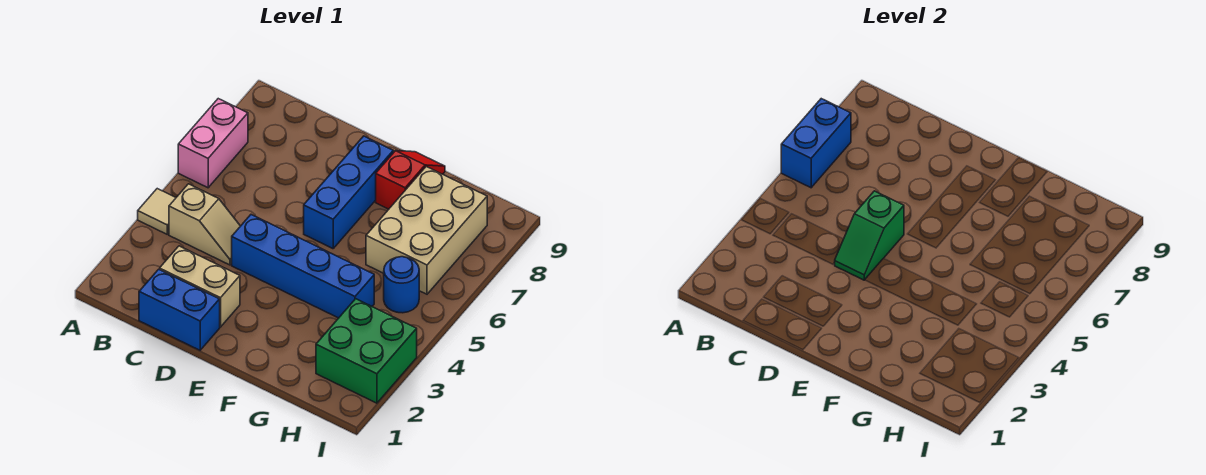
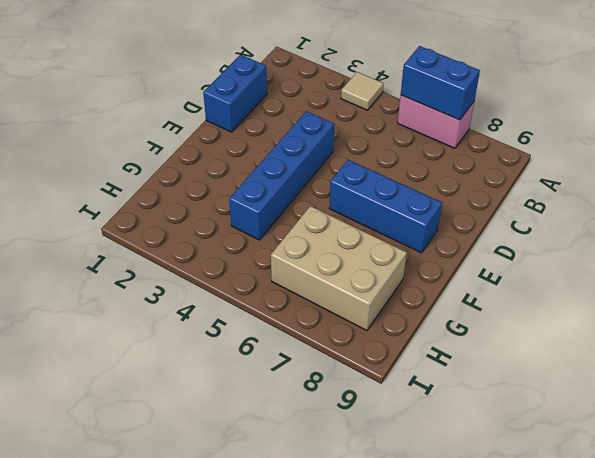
none -> tan slope B4:C4 level 1 top B
none -> tan brick C2:D2 level 1
none -> red slope F8:F9 level 1 top 8

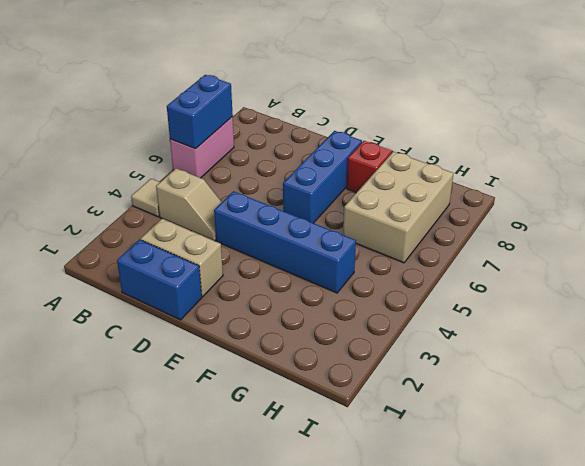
none -> green brick H2:I3 level 1
none -> blue round brick H5 level 1
none -> green slope D4:D5 level 2 top 5

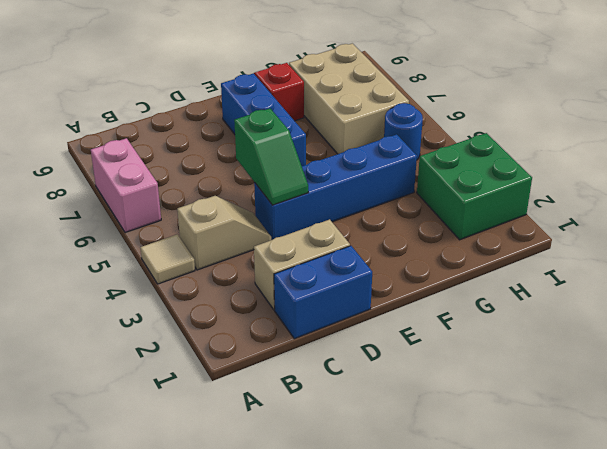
none -> blue brick A6:A7 level 2

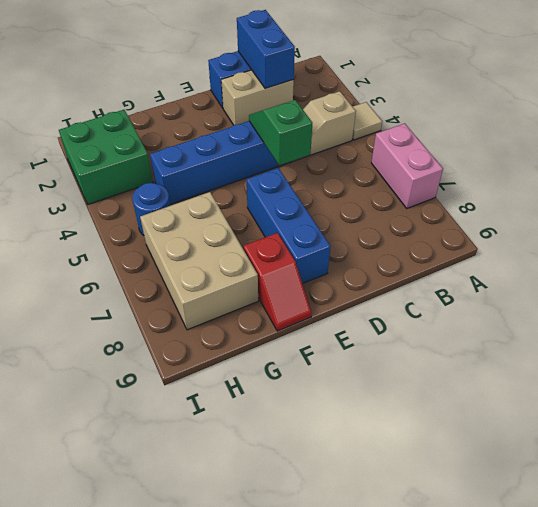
blue brick C1:C2 level 2 -> blue brick A6:A7 level 2

